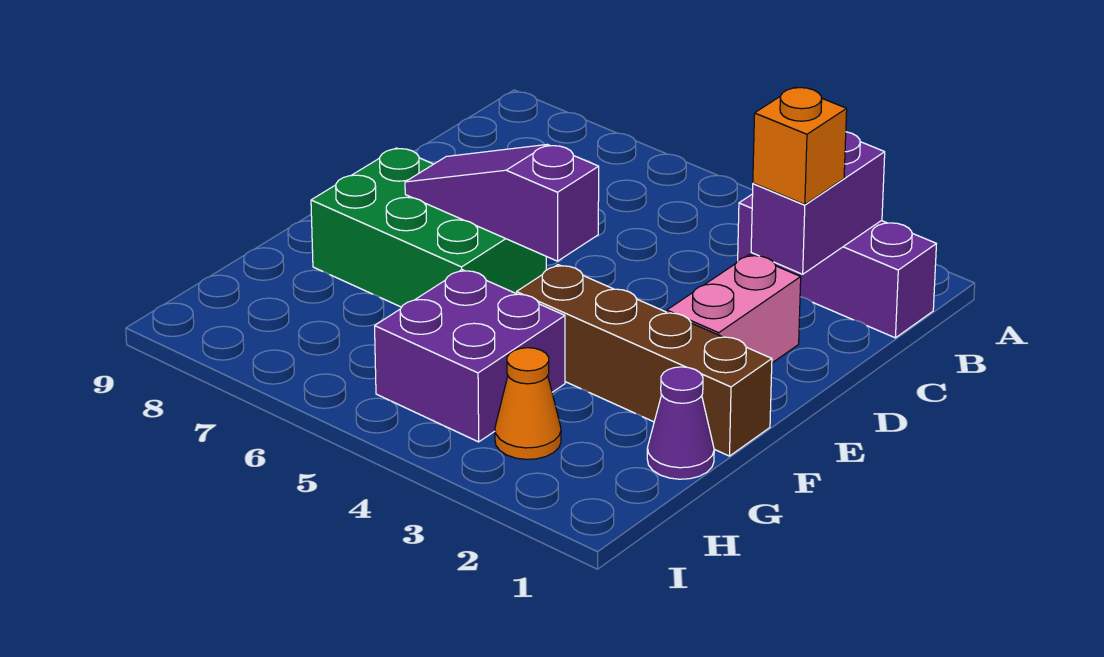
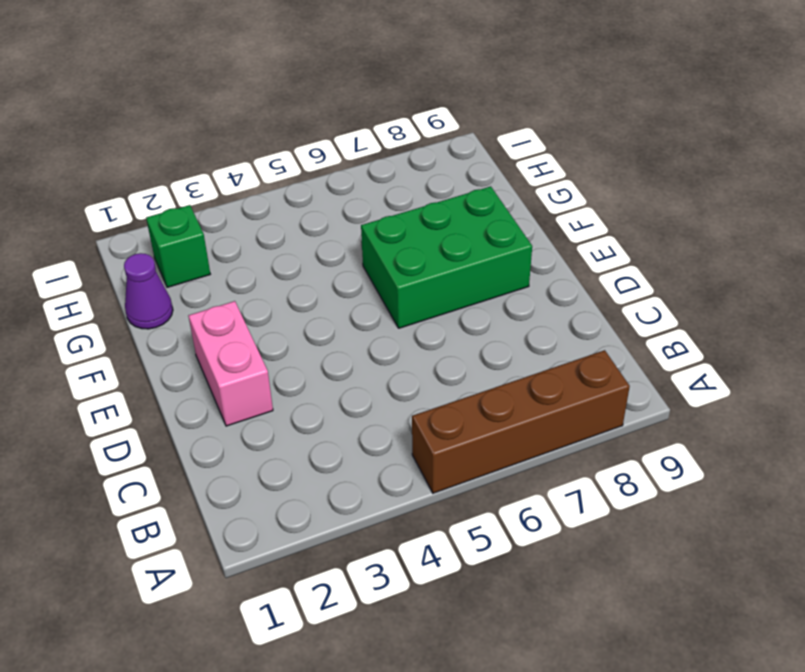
brown brick A5:A8 level 1 -> brown brick F1:F4 level 1
green brick H2 level 1 -> none
none -> purple brick B1:B3 level 1
none -> purple brick G4:H5 level 1

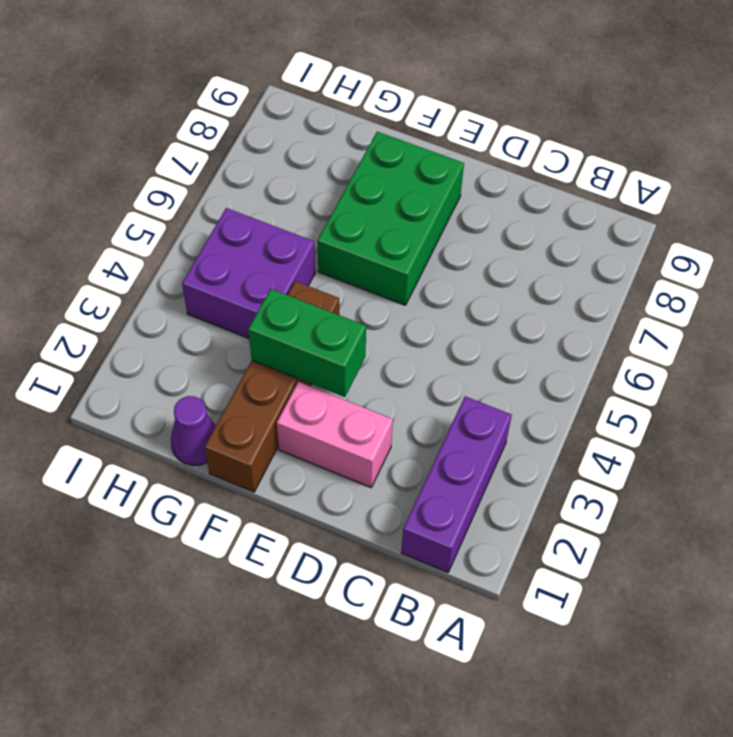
green brick E3:F3 level 2 -> none
none -> orange cone H3 level 1
none -> purple brick B2:C2 level 2

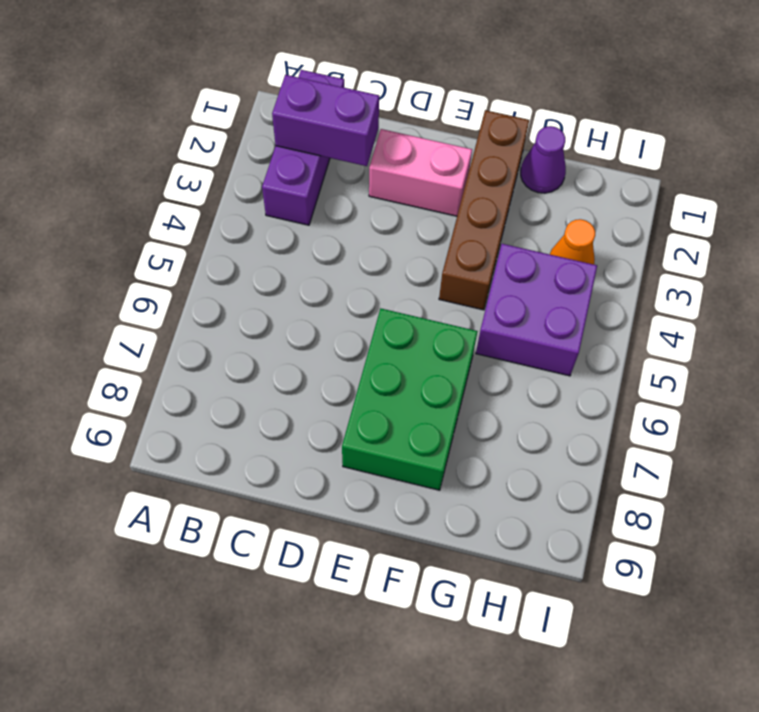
none -> purple slope E5:E7 level 2 top 5
none -> orange brick C2 level 3

